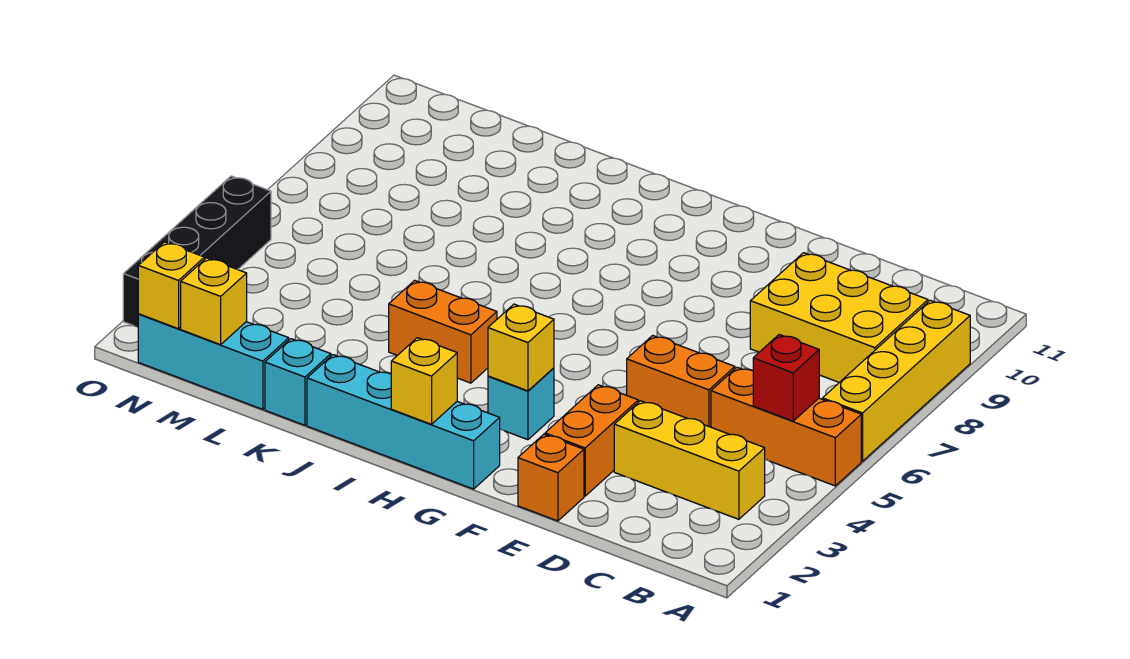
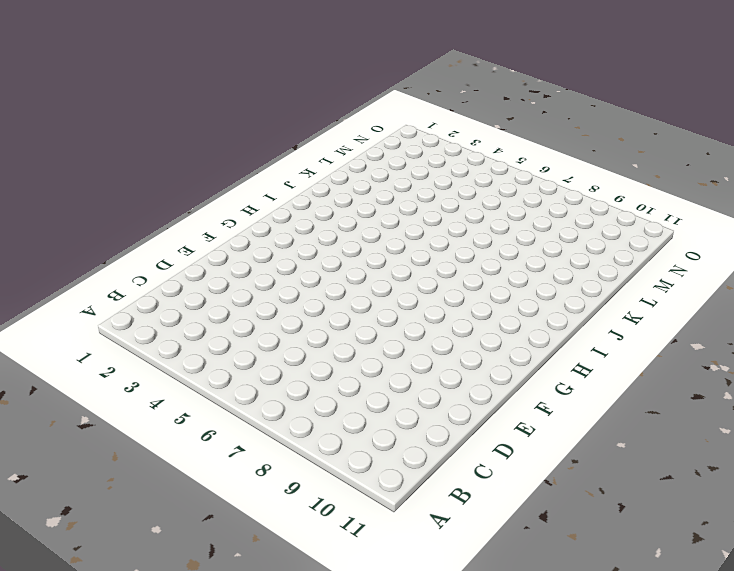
none -> orange brick A5:C5 level 1
none -> yellow brick A6:A9 level 1
none -> yellow brick B3:D3 level 1

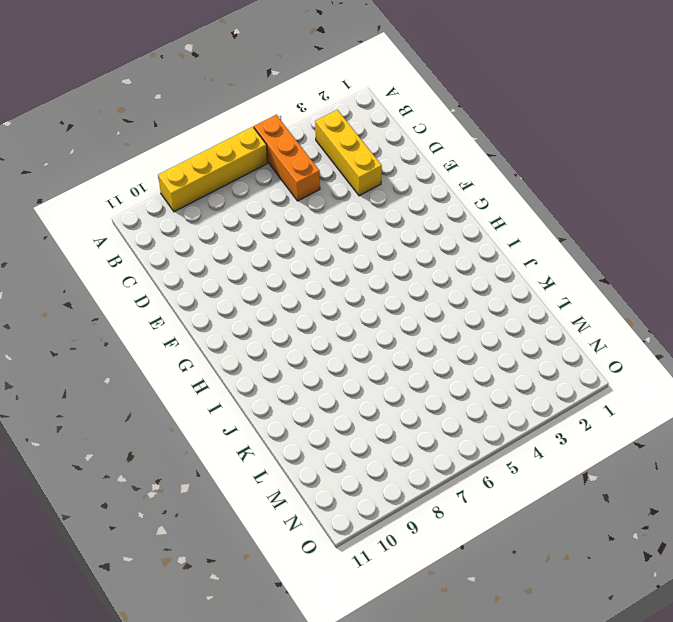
none -> yellow brick B8:D9 level 1
none -> orange brick D5:E5 level 1
none -> orange brick E1 level 1

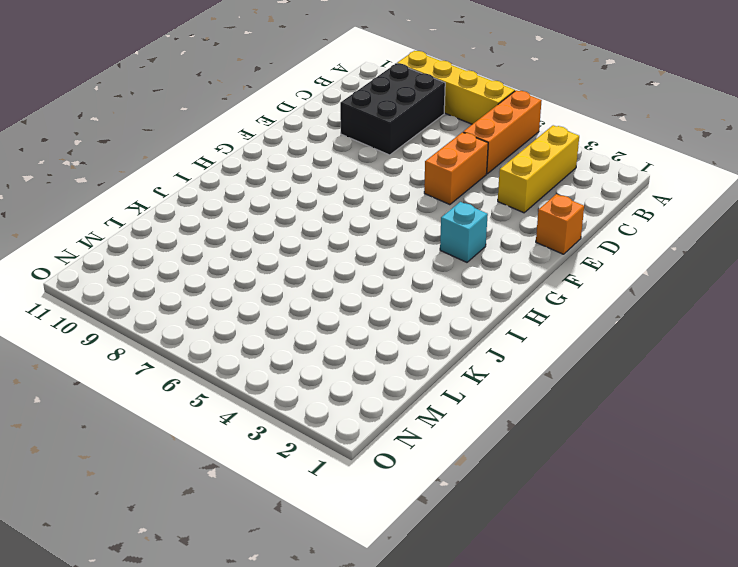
black brick B8:D9 level 1 -> yellow brick B8:D9 level 1
none -> orange brick E2:E3 level 1
none -> cyan brick G1:J1 level 1
none -> orange brick I4:J4 level 1

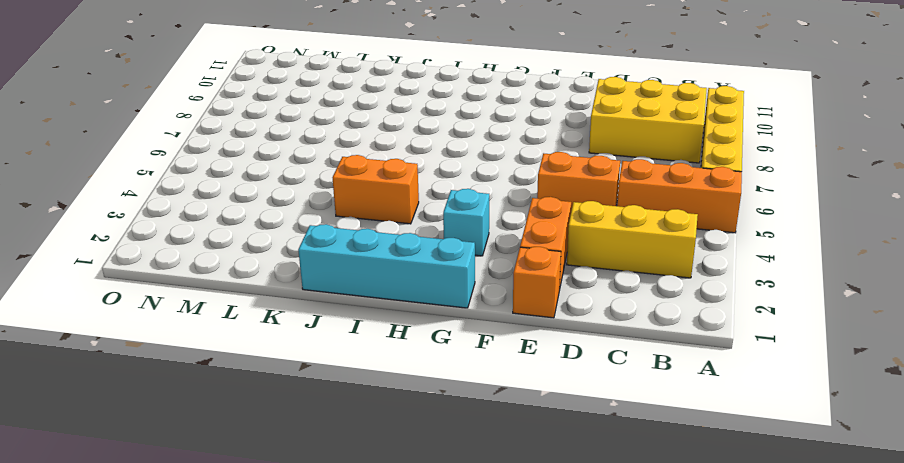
none -> cyan brick K1 level 1
none -> cyan brick L1:N1 level 1
none -> black brick O2:O5 level 1

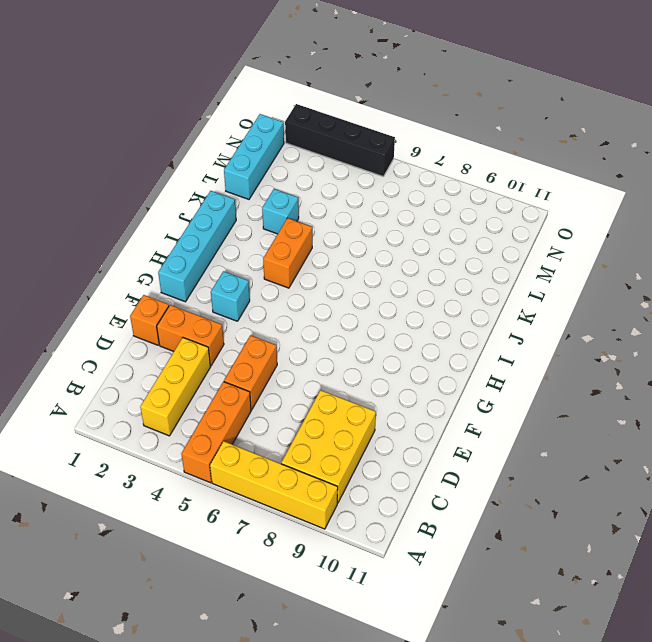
cyan brick K3 level 1 -> cyan brick K1 level 1
none -> red brick B5 level 2
none -> yellow brick G3 level 2
none -> yellow brick H1 level 2

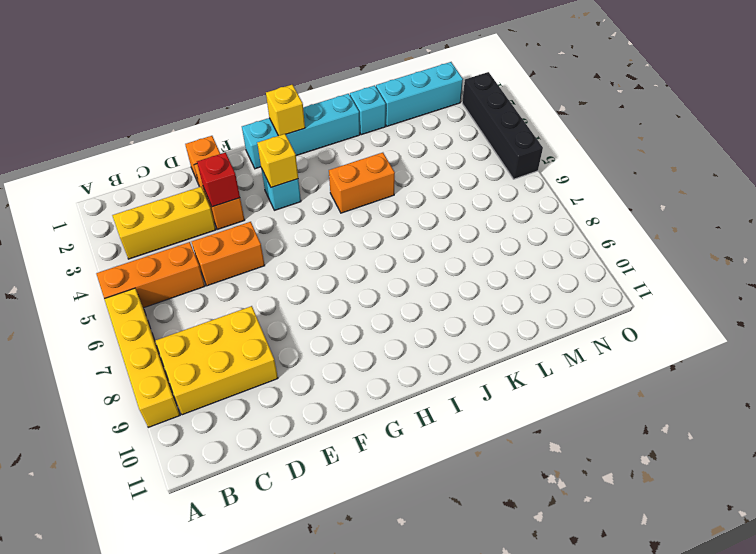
red brick E3 level 2 -> red brick B5 level 2
none -> yellow brick M1 level 2
none -> yellow brick N1 level 2

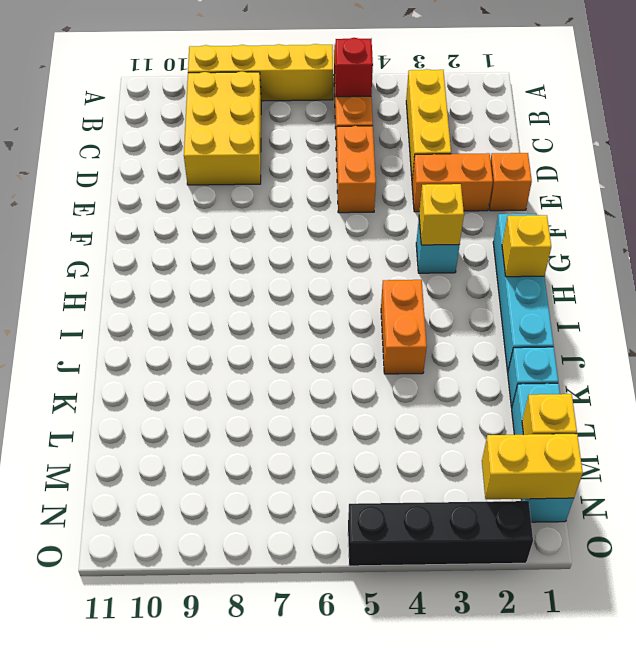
yellow brick N1:N2 level 2 -> yellow brick N1 level 2

